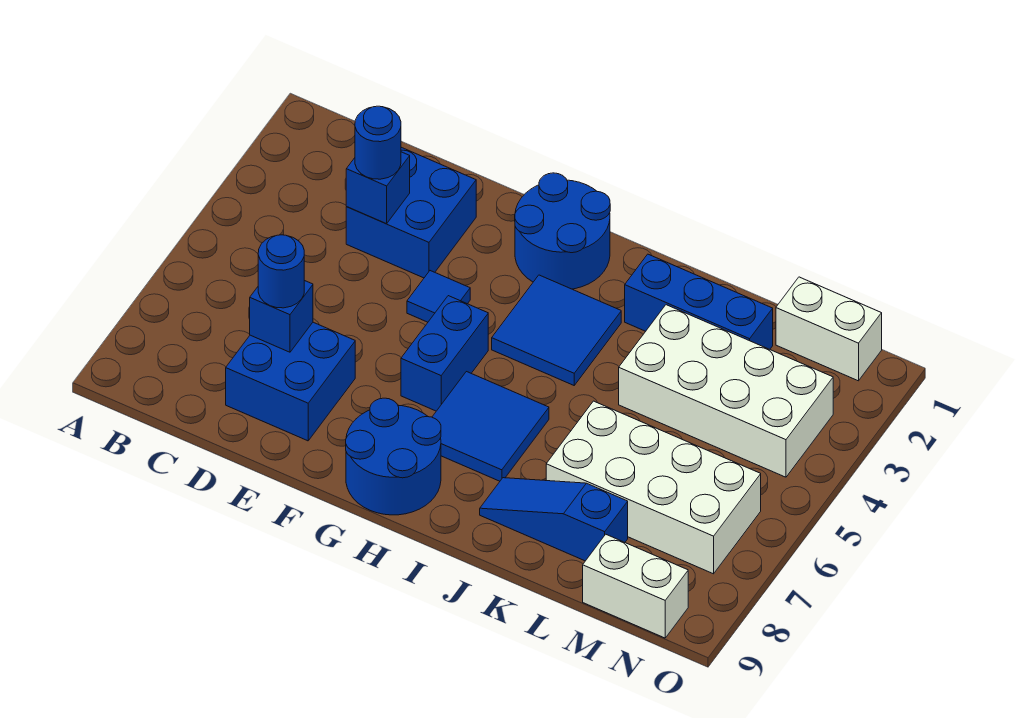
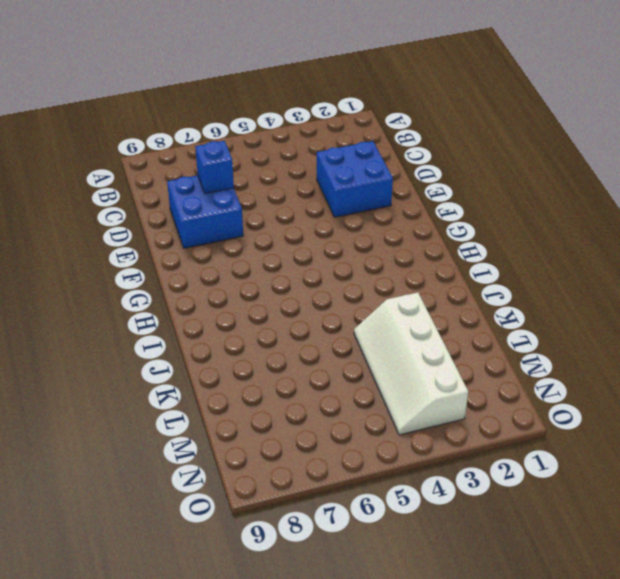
white slope K3:N4 level 1 top 3 -> white brick K3:N4 level 1
none -> blue tile F4 level 1
none -> blue round brick G1:H2 level 1
none -> blue brick G5:G6 level 1

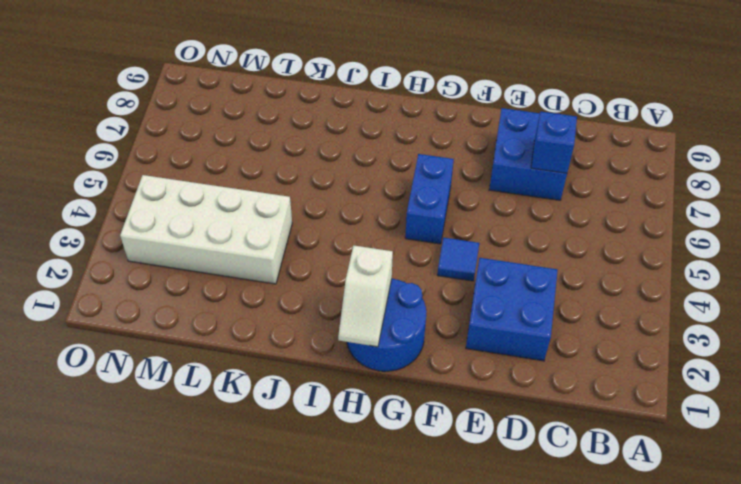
white slope H1:H2 level 2 top 2 -> none
none -> blue round brick G8:H9 level 1
none -> blue tile H3:I4 level 1
none -> blue tile H6:I7 level 1

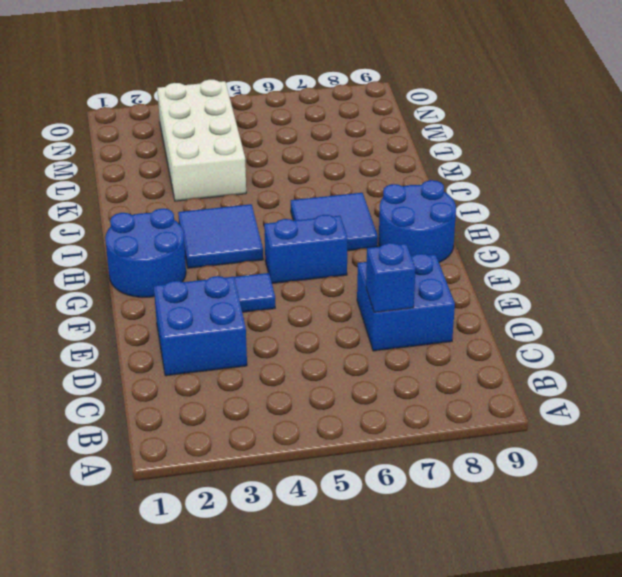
none -> blue brick J2:L2 level 1
none -> blue slope J8:L8 level 1 top L
none -> white brick K6:N7 level 1

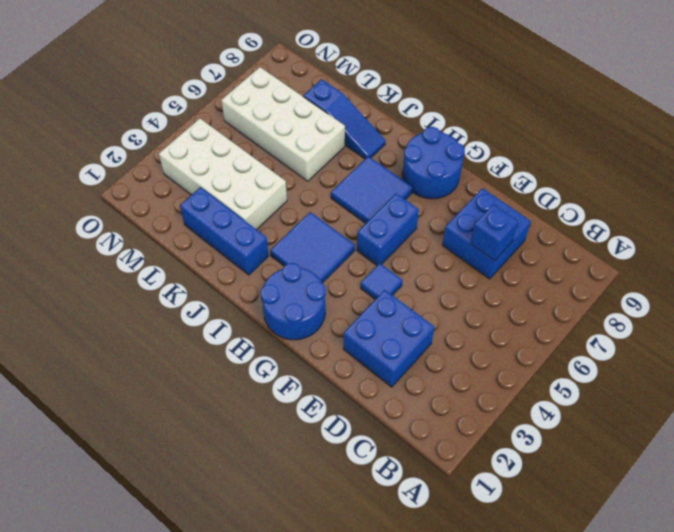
none -> white brick M1:N1 level 1
none -> white brick M9:N9 level 1
none -> blue brick D3 level 2

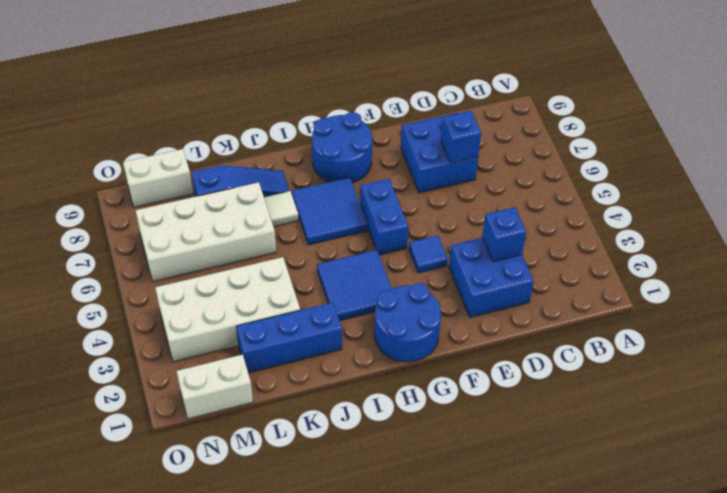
white tile J7 level 1 -> none
none -> blue round brick D3 level 3
none -> blue round brick D7 level 3

